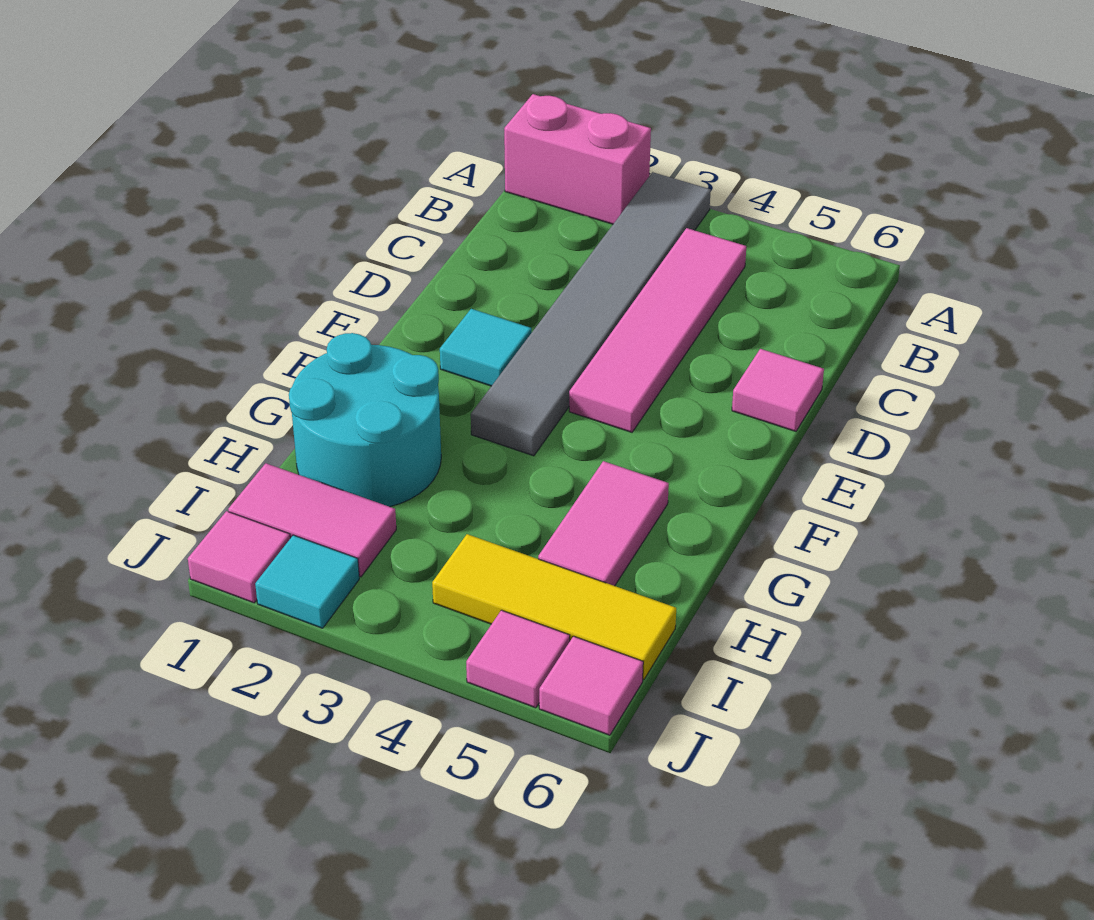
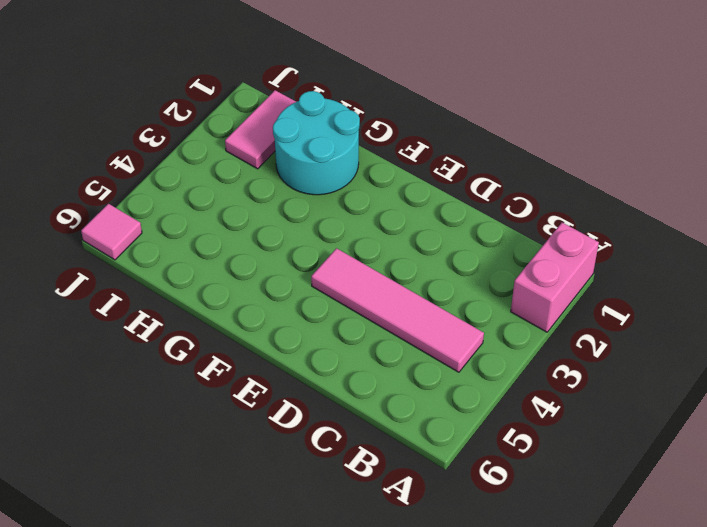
none -> grey tile A3:F3 level 1
none -> pink tile D6 level 1
none -> cyan tile E2 level 1

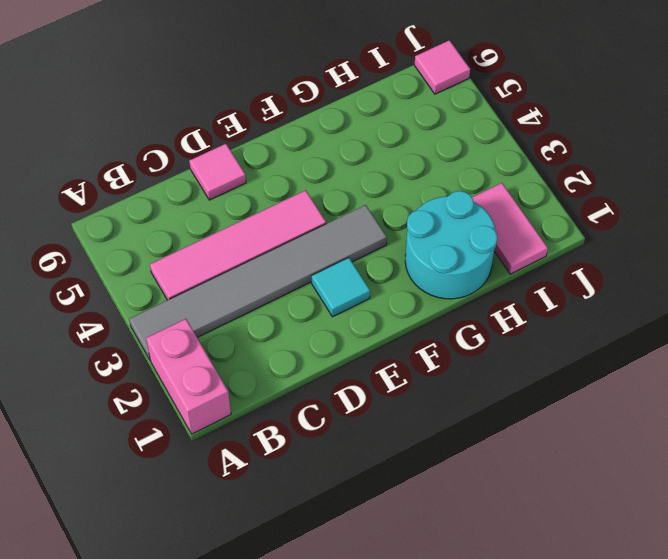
none -> pink tile G5:H5 level 1
none -> yellow tile I4:I6 level 1
none -> pink tile J1 level 1

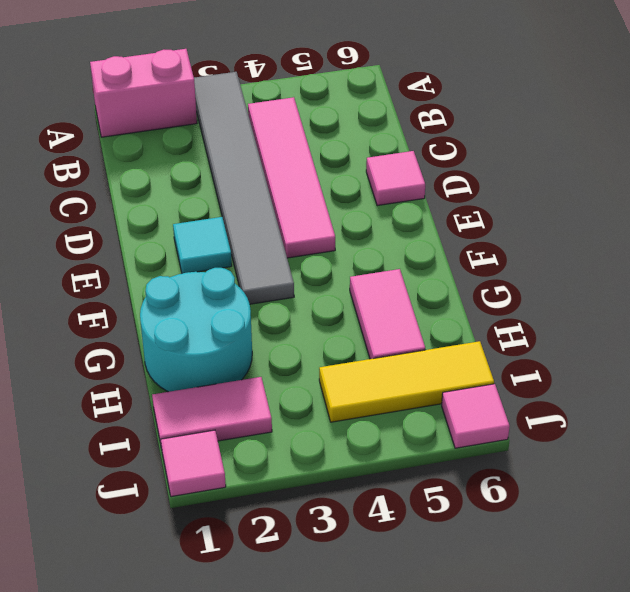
none -> cyan tile J2 level 1
none -> pink tile J5 level 1

